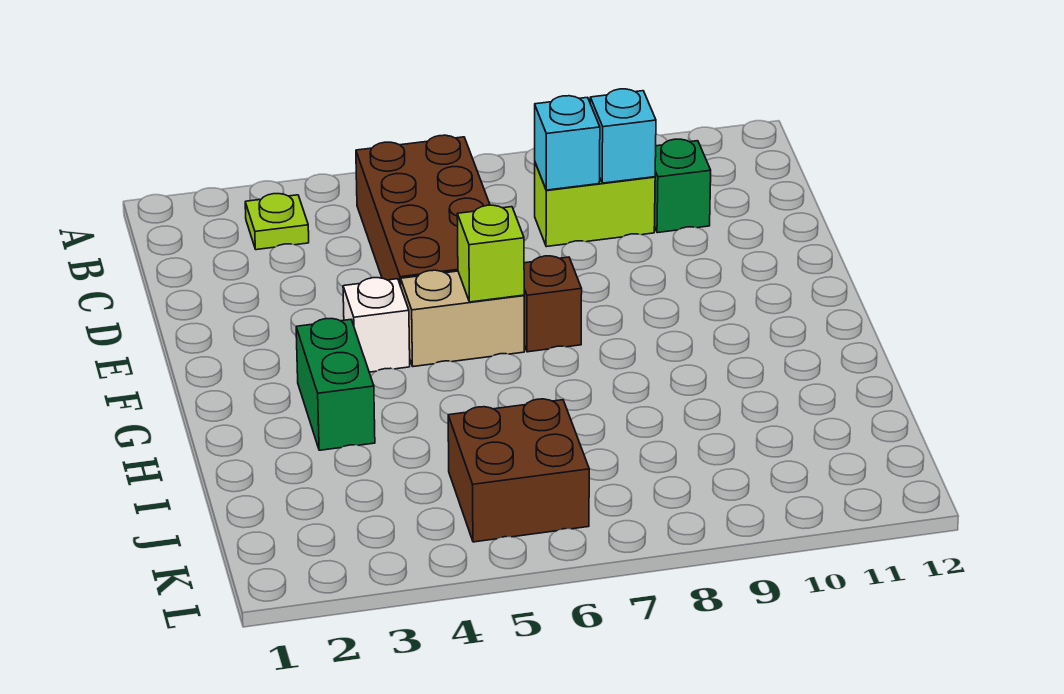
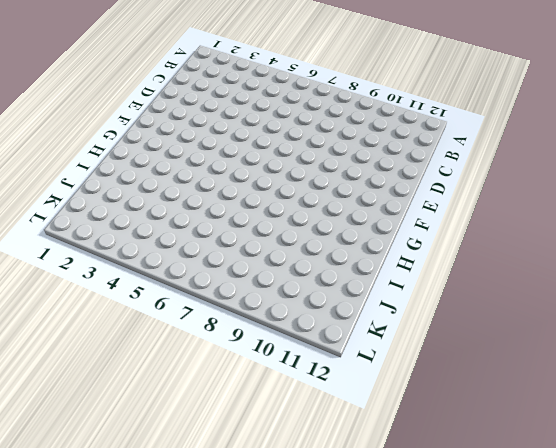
none -> lime plate B3 level 1
none -> brown brick B5:E6 level 1
none -> lime brick C8:C9 level 1

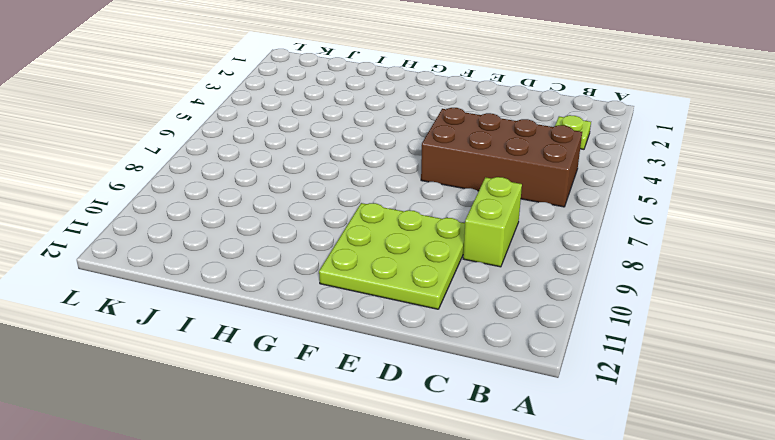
lime plate D9:F11 level 1 -> none
none -> green brick C10 level 1
none -> white brick F4 level 1
none -> tan brick F5:F6 level 1

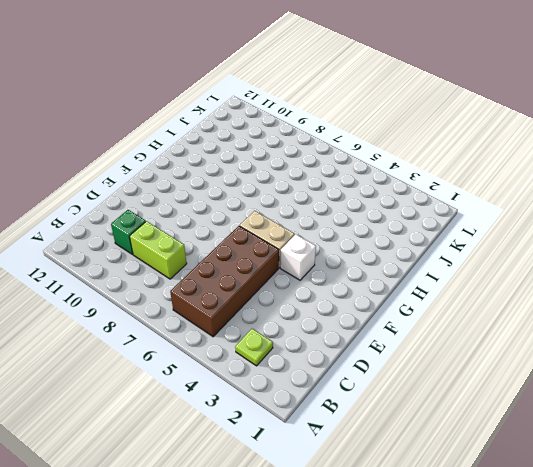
none -> brown brick F7 level 1
none -> green brick G3:H3 level 1
none -> brown brick J5:K6 level 1

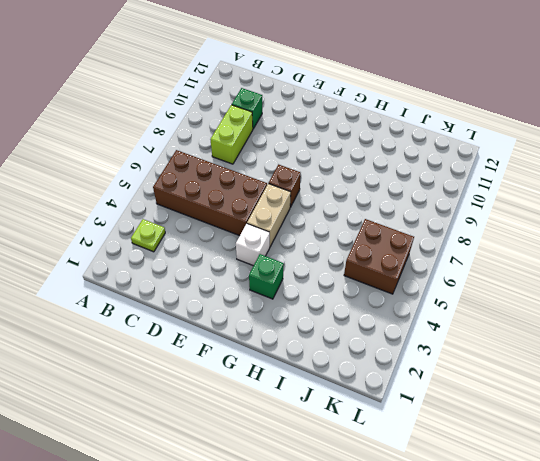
green brick G3 level 1 -> green brick G3:H3 level 1
none -> cyan brick C8 level 2
none -> cyan brick C9 level 2
none -> lime brick F6 level 2

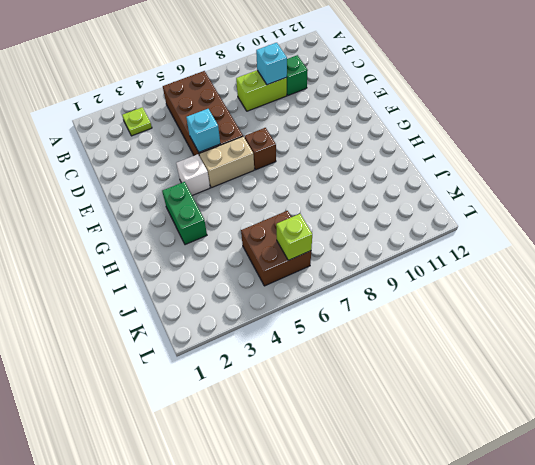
cyan brick E5 level 2 -> cyan brick C8 level 2
lime brick K6 level 2 -> lime brick F6 level 2

